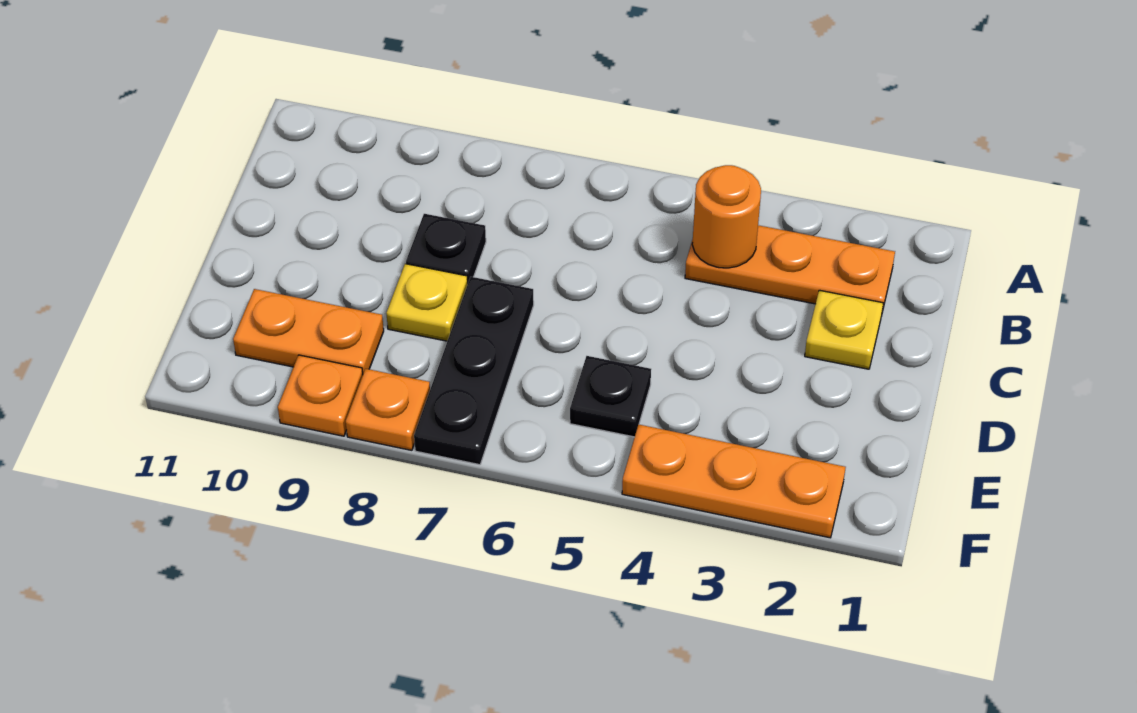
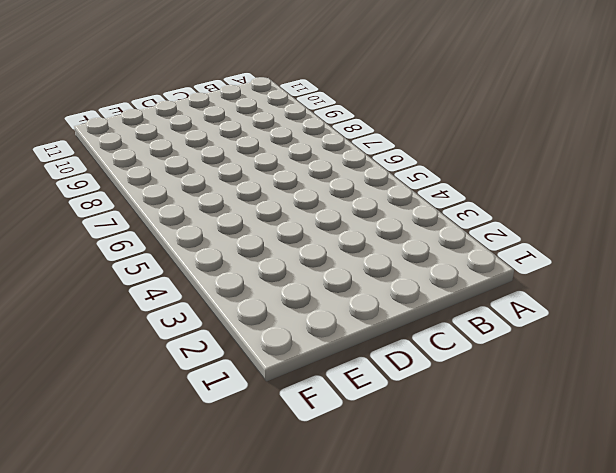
none -> orange plate B2:B4 level 1
none -> yellow plate C2 level 1

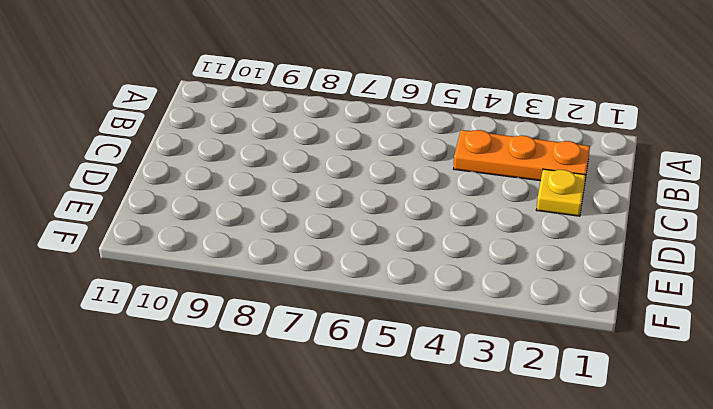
none -> black plate C8 level 1
none -> black plate D7:F7 level 1

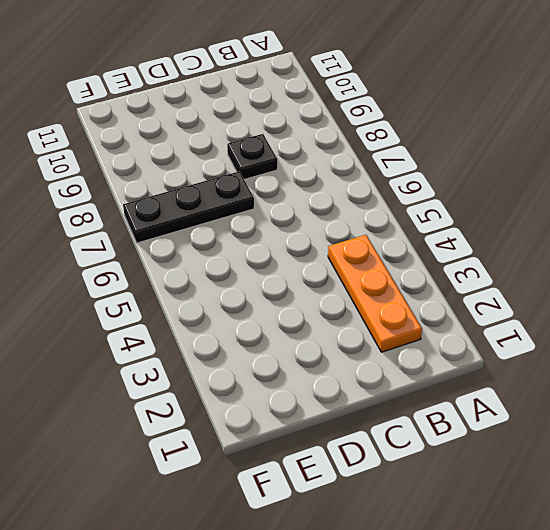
none -> yellow plate C2 level 1
none -> yellow plate D8 level 1

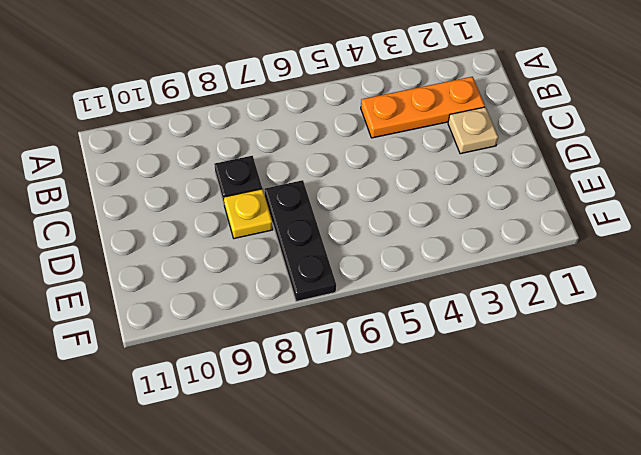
tan plate C2 level 1 -> yellow plate C2 level 1
none -> black plate E5 level 1
none -> orange plate E9:E10 level 1

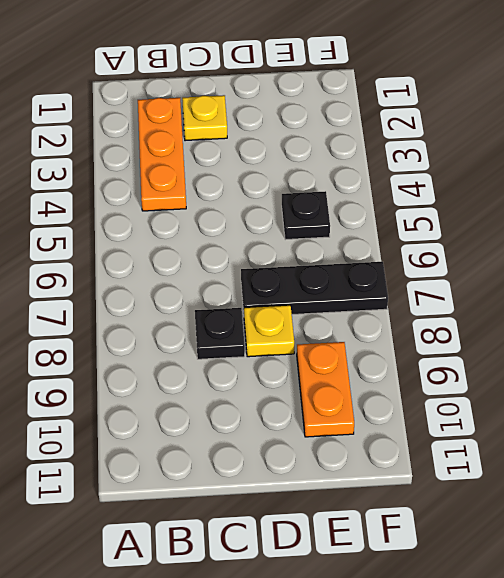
none -> orange plate F2:F4 level 1
none -> orange plate F8 level 1

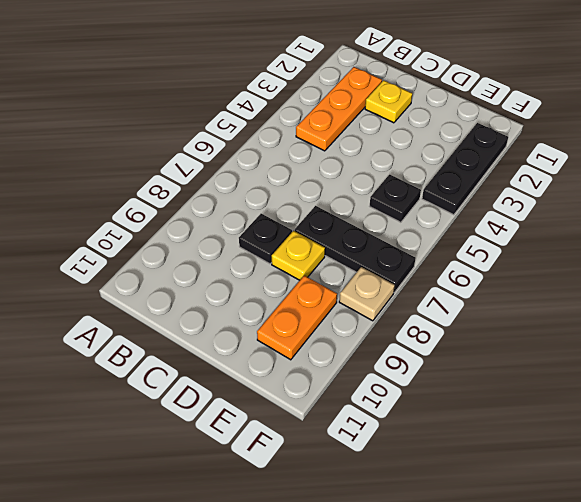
black plate F2:F4 level 1 -> orange plate F2:F4 level 1
tan plate F8 level 1 -> orange plate F8 level 1
none -> orange plate F9 level 1
none -> orange round brick B4 level 2

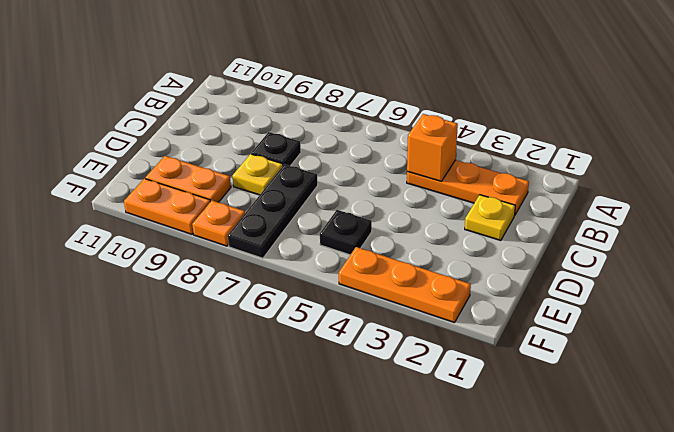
orange brick B4 level 2 -> orange round brick B4 level 2
orange plate F9:F10 level 1 -> orange plate F9 level 1

